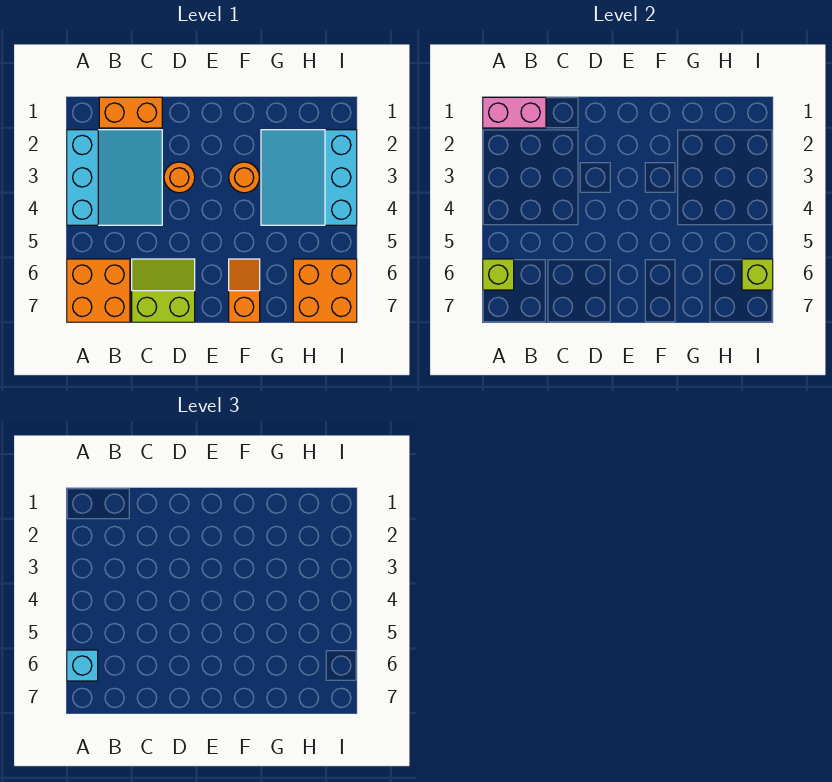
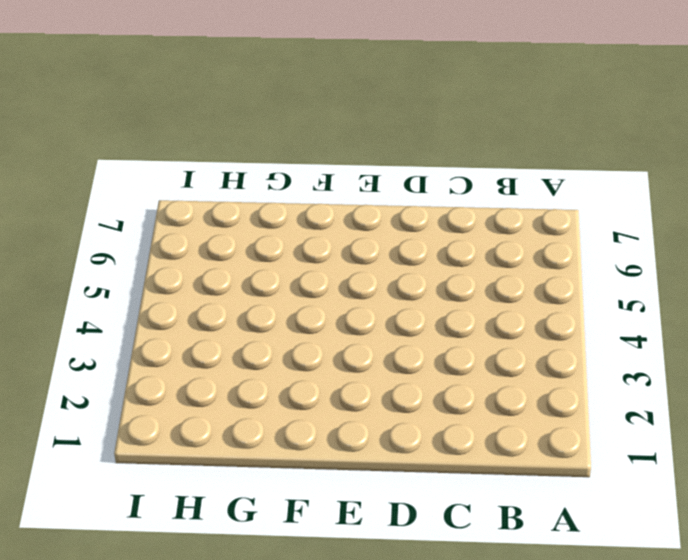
none -> cyan slope A2:C4 level 1 top A
none -> orange brick A6:B7 level 1
none -> orange brick B1:C1 level 1

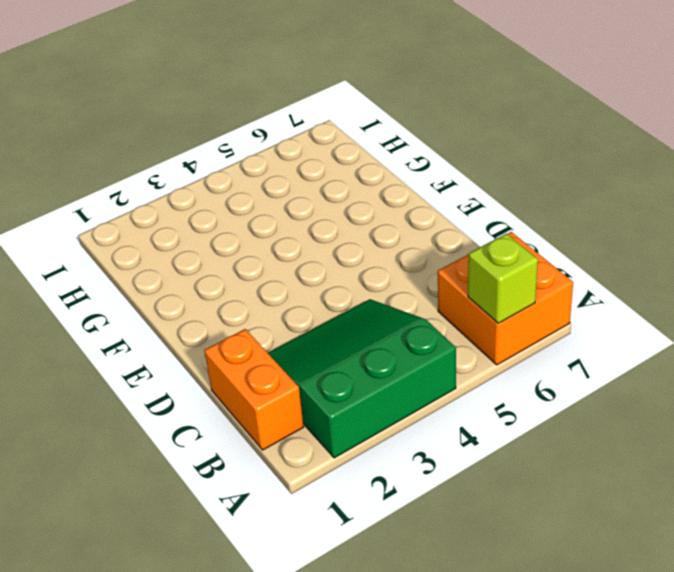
green slope A2:C4 level 1 top A -> cyan slope A2:C4 level 1 top A
none -> lime slope C6:D7 level 1 top 7
none -> orange round brick D3 level 1
none -> orange round brick F3 level 1

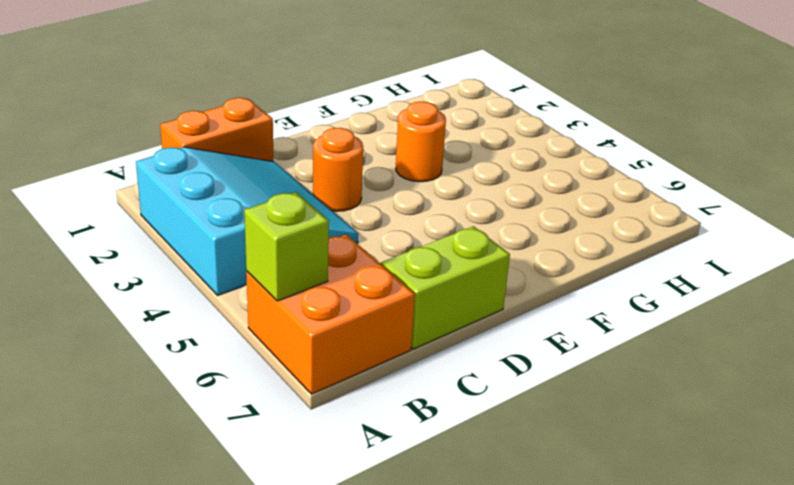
none -> orange slope F6:F7 level 1 top 7
none -> cyan slope G2:I4 level 1 top I
none -> orange brick H6:I7 level 1

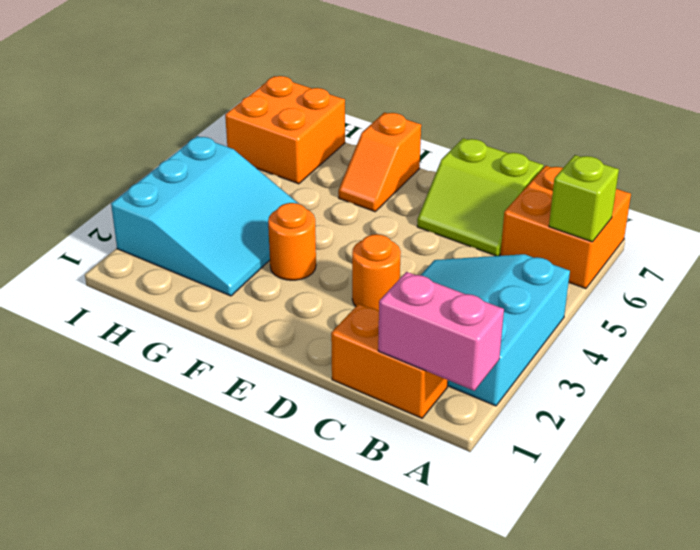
none -> lime brick I6 level 2
none -> cyan brick A6 level 3

